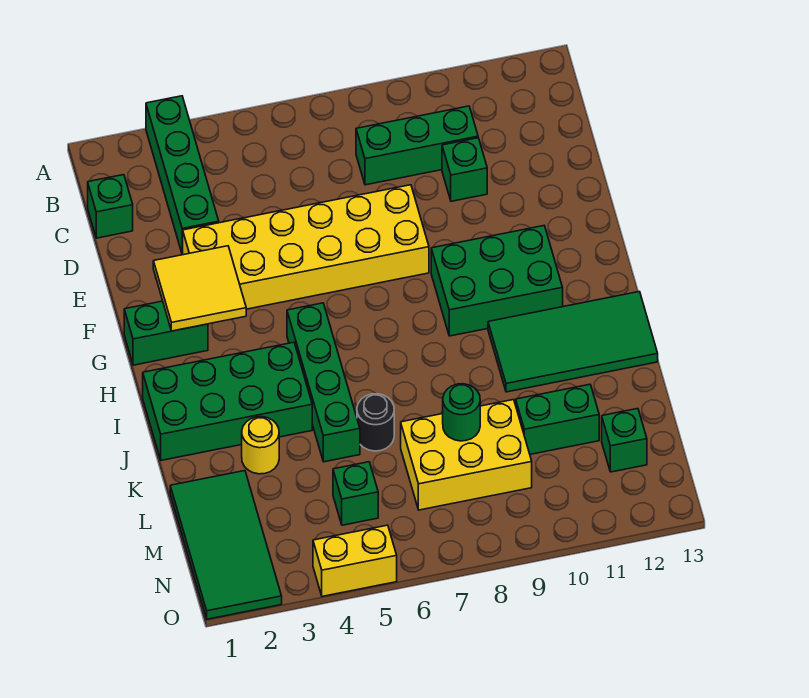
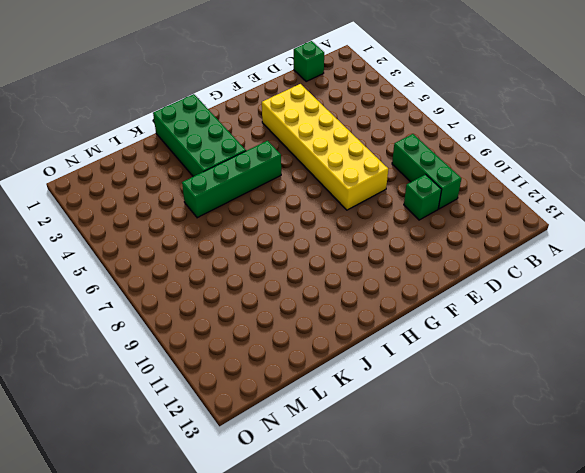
none -> green brick A3:D3 level 1
none -> green brick G1:G2 level 1
none -> green brick G9:H11 level 1

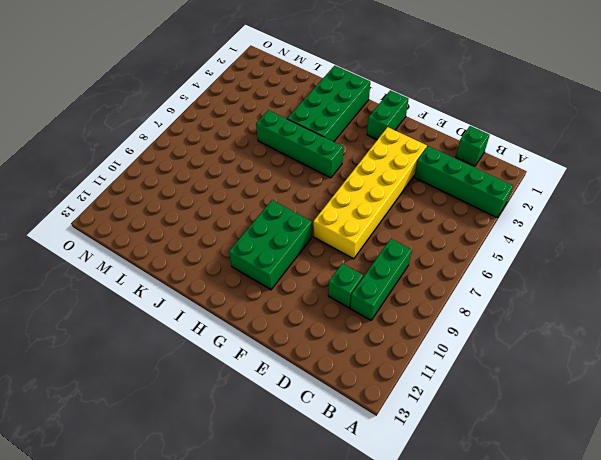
none -> green tile I10:J13 level 1
none -> yellow round brick K3 level 1
none -> black round brick K6 level 1

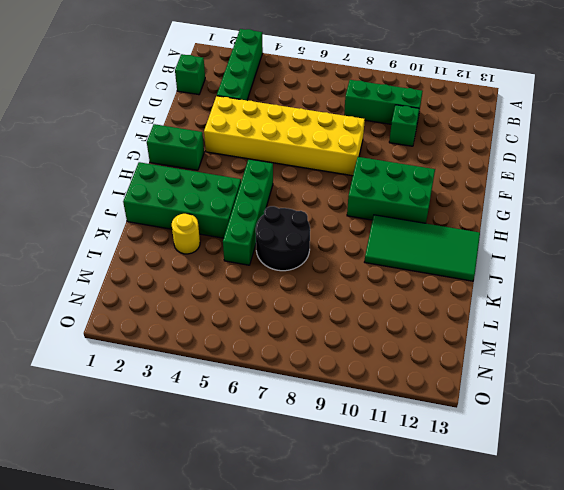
black round brick J6:K7 level 1 -> black round brick K6 level 1
none -> green tile L1:O2 level 1
none -> yellow brick L7:M9 level 1
none -> green brick L10:L11 level 1

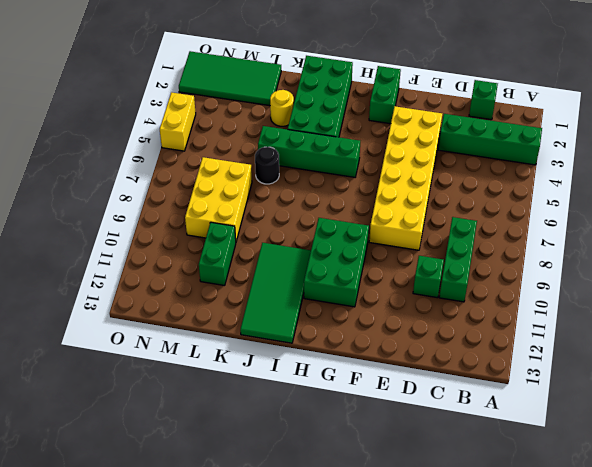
none -> green brick M5 level 1
none -> green brick M12 level 1
none -> yellow tile F2:G3 level 2

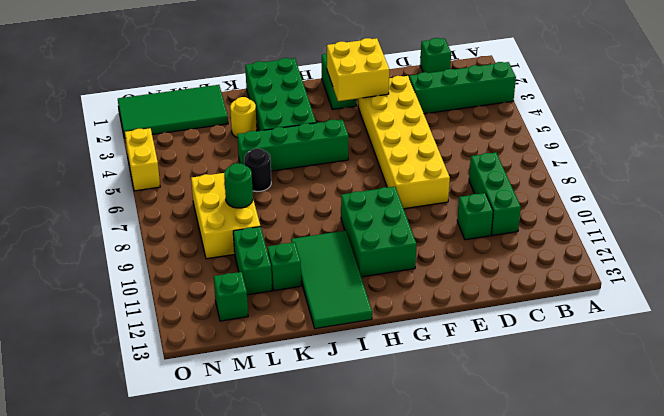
yellow brick F2:G3 level 2 -> yellow tile F2:G3 level 2
green brick K11 level 1 -> green brick M5 level 1

